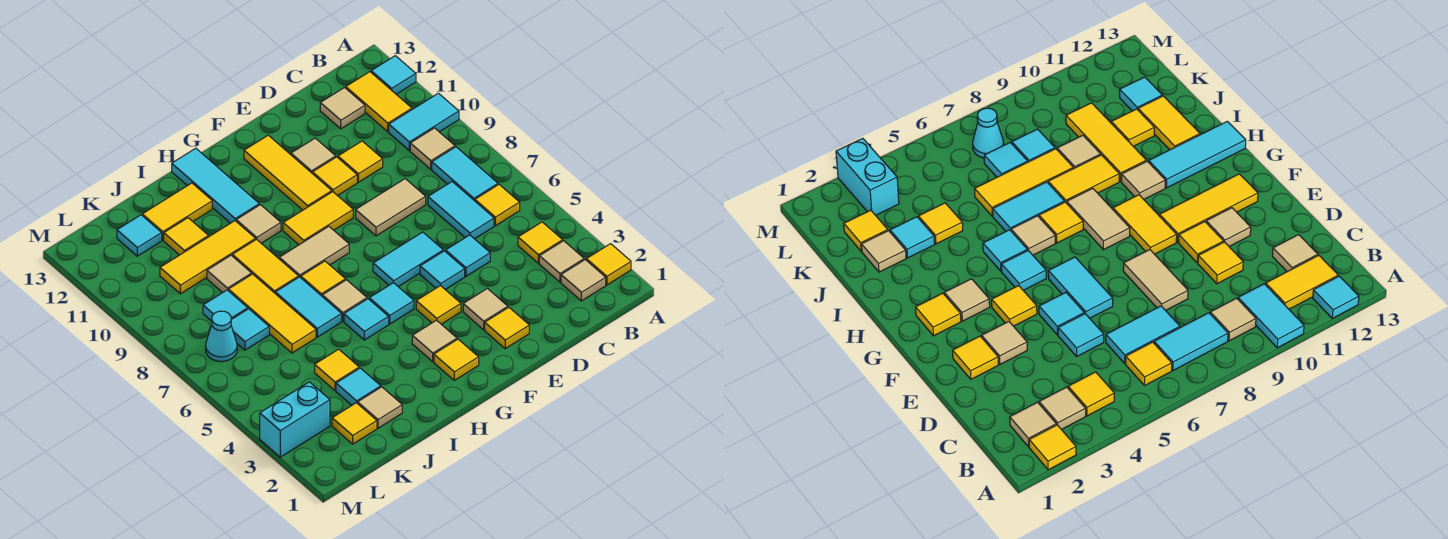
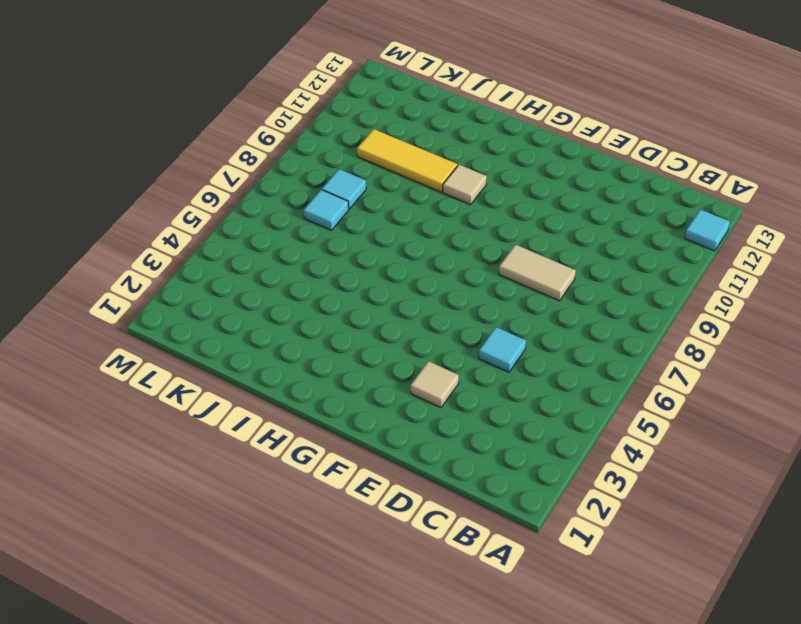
none -> yellow tile A2 level 1
none -> cyan tile A10:B10 level 1
none -> tan tile B2 level 1
none -> tan tile B3 level 1

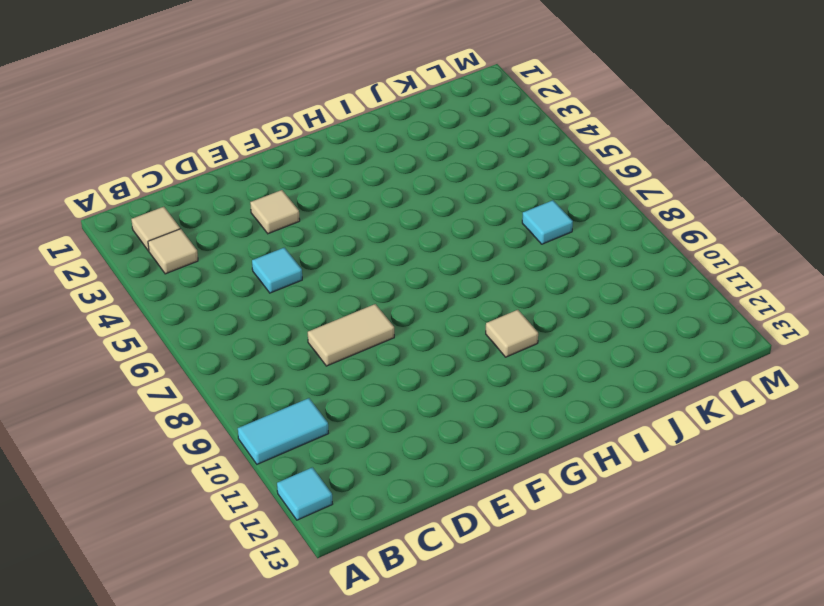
none -> yellow tile A2 level 1
none -> yellow tile B4 level 1
none -> yellow tile B6 level 1
none -> cyan tile B7:B8 level 1

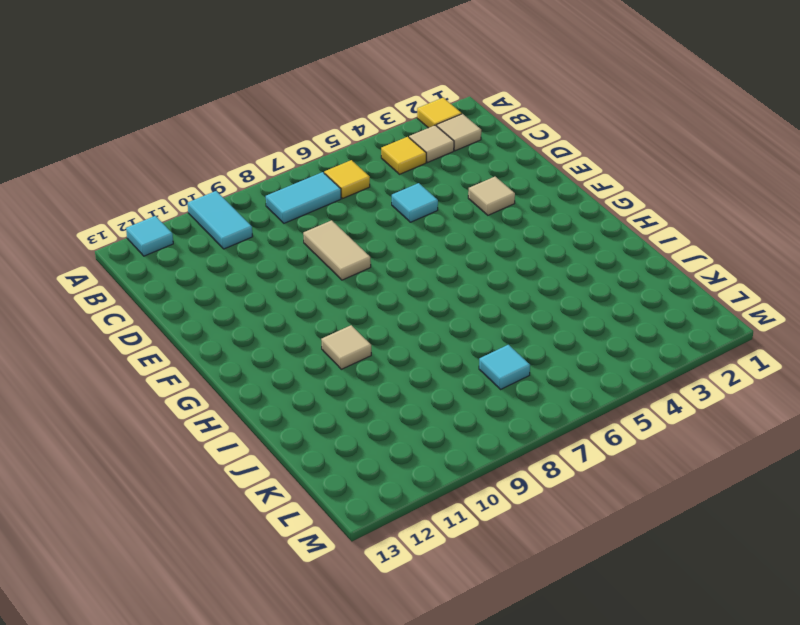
none -> tan tile B9 level 1
none -> yellow tile B11:B12 level 1
none -> cyan tile C6:C7 level 1
none -> tan tile C12 level 1

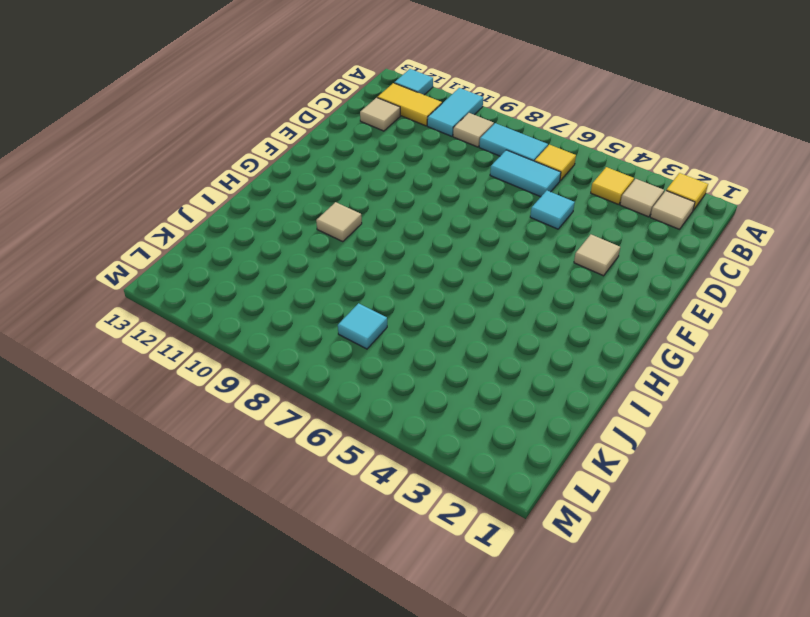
none -> tan tile D8:E8 level 1
none -> yellow tile D10 level 1
none -> yellow tile E2 level 1
none -> cyan tile E5 level 1

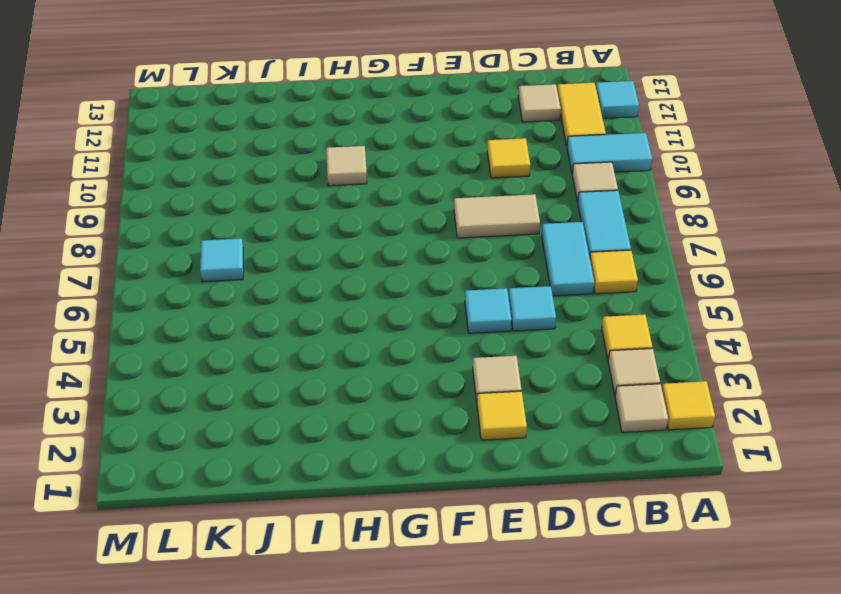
none -> cyan tile E6:F6 level 1
none -> yellow tile E10 level 1
none -> tan tile E11 level 1
none -> yellow tile F4 level 1

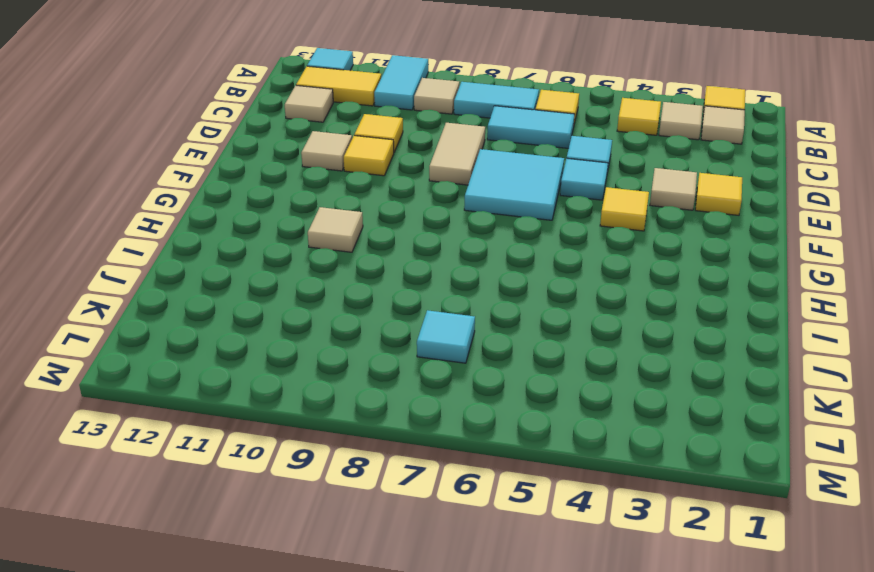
cyan tile E6:F7 level 1 -> cyan tile E6:F6 level 1
none -> yellow tile F9:G9 level 1
none -> yellow tile F10:F12 level 1
none -> yellow tile G2 level 1
none -> tan tile G3 level 1

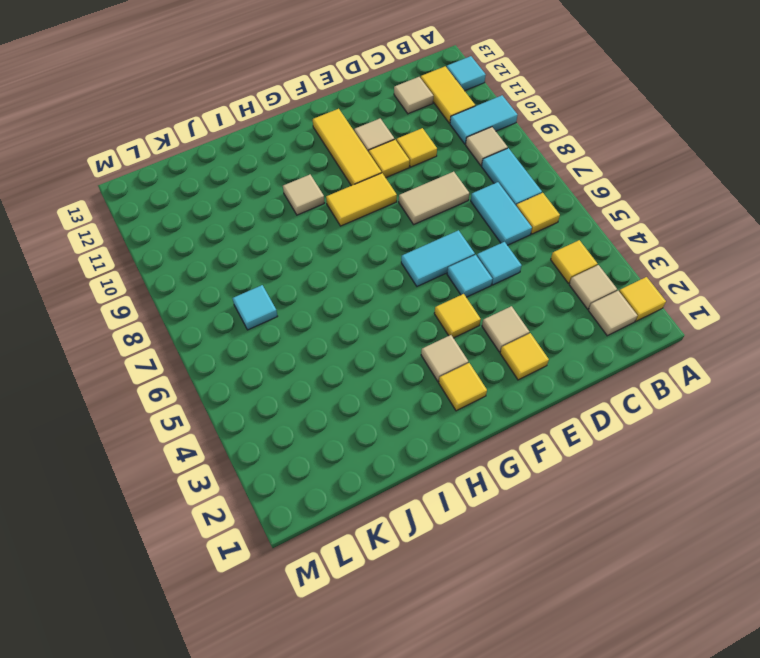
none -> cyan tile G5 level 1
none -> tan tile G8:H8 level 1
none -> cyan tile H5 level 1
none -> tan tile H6 level 1

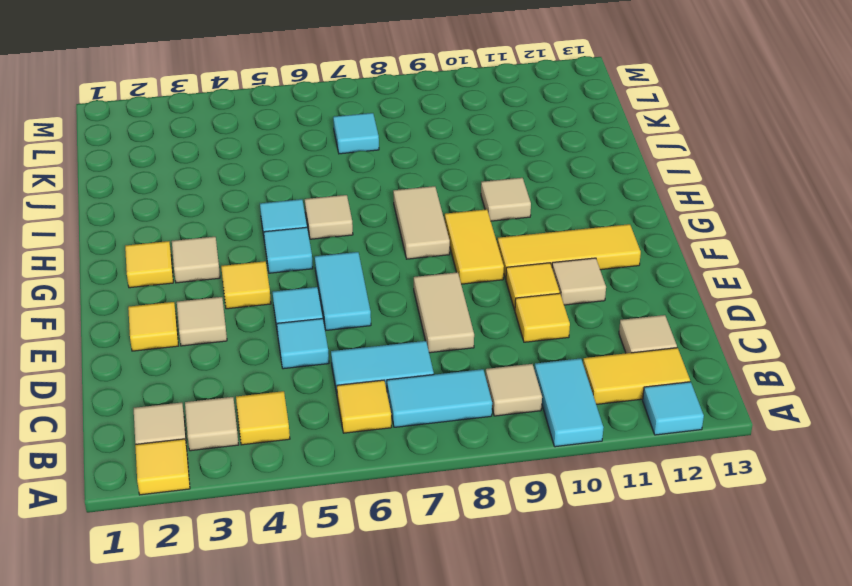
none -> yellow tile H7 level 1
none -> cyan tile H11:H13 level 1
none -> cyan tile I6:I7 level 1
none -> yellow tile I8:I9 level 1

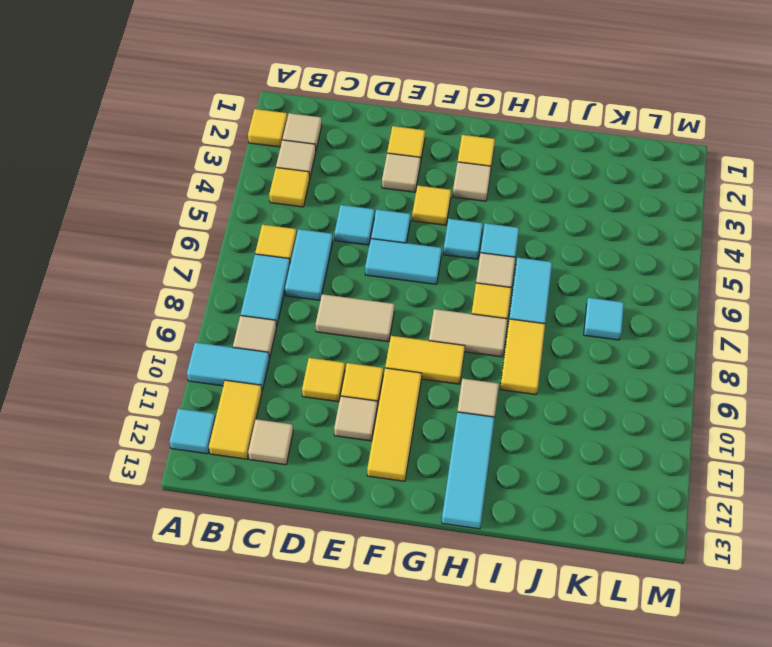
none -> yellow tile I10:K10 level 1
none -> yellow tile I12:J12 level 1
none -> tan tile J2 level 1
none -> cyan tile J3 level 1

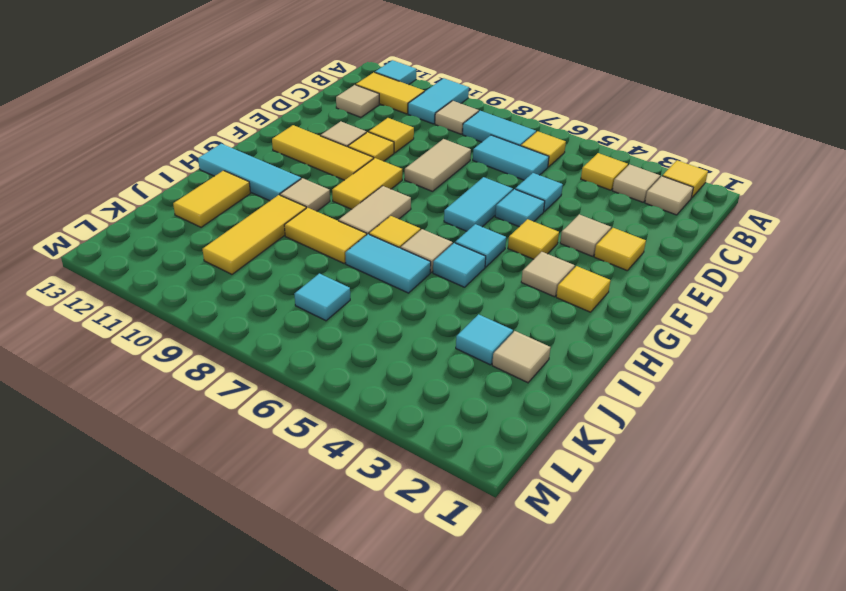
none -> yellow tile J4 level 1
none -> yellow tile J6:J8 level 1
none -> tan tile J9 level 1
none -> yellow tile J11 level 1

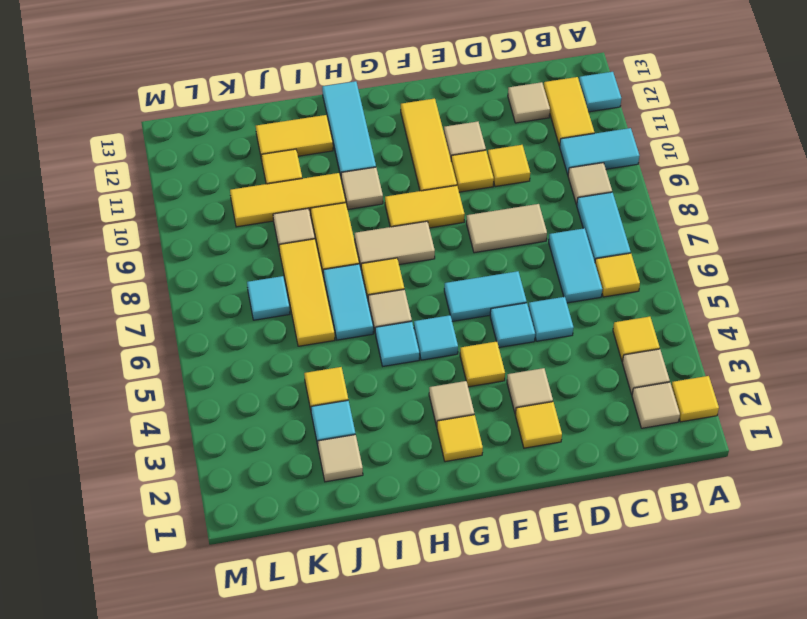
none -> yellow tile K2 level 1
none -> cyan tile K8 level 1
none -> cyan tile K12 level 1
none -> cyan brick L3:M3 level 1

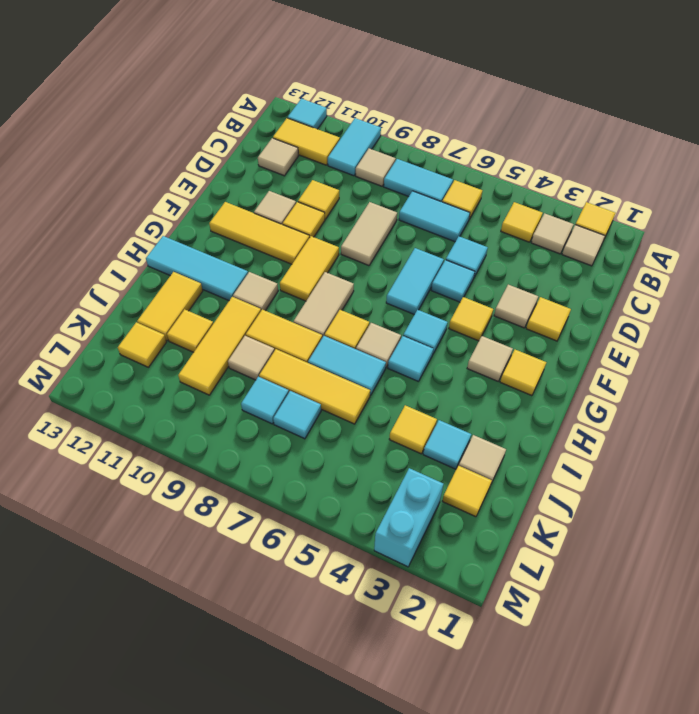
yellow tile K12 level 1 -> cyan tile K12 level 1
none -> cyan cone L7 level 1

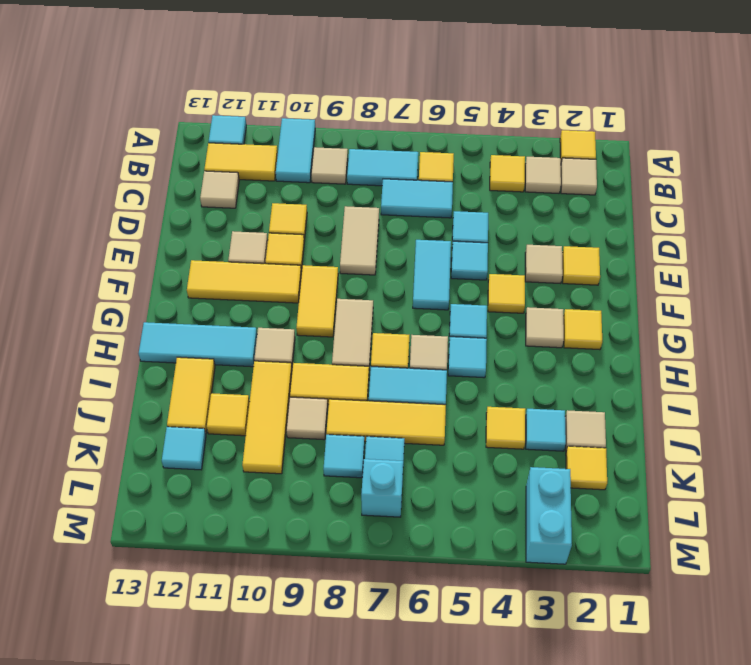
cyan brick L7 level 1 -> cyan cone L7 level 1

